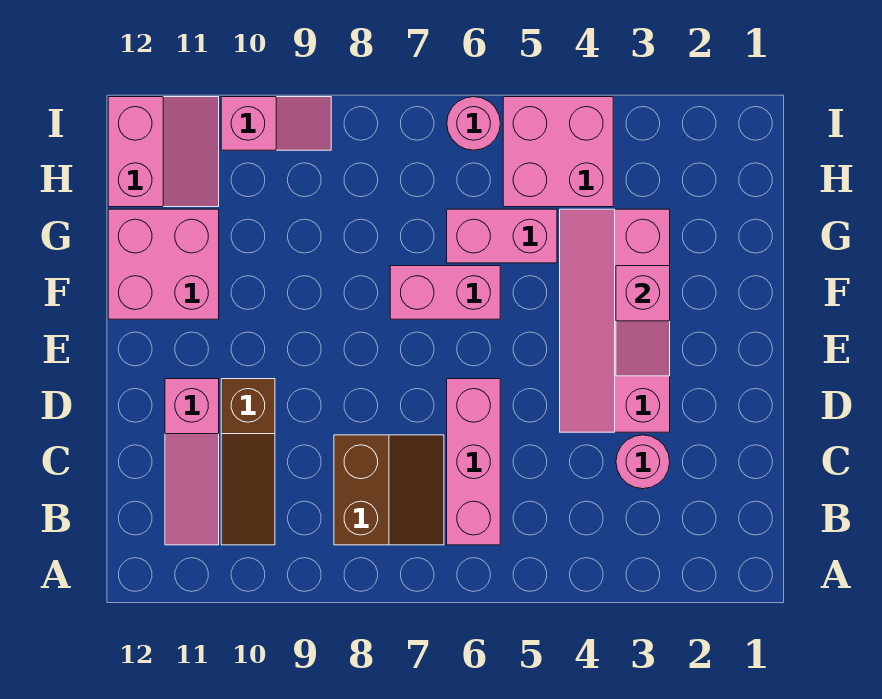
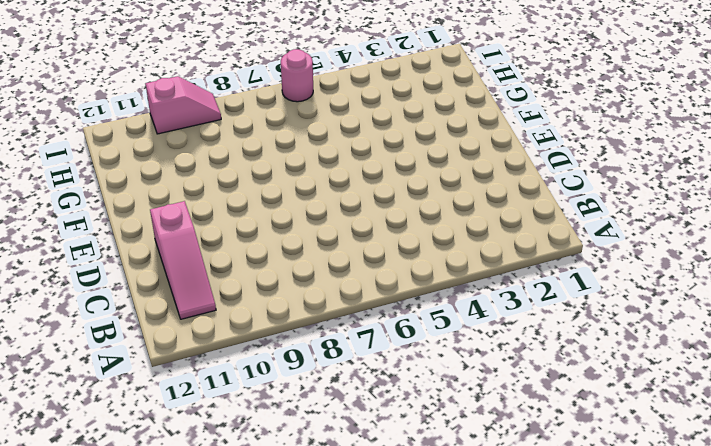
none -> pink brick B6:D6 level 1
none -> brown slope B7:C8 level 1 top 8
none -> brown slope B10:D10 level 1 top D

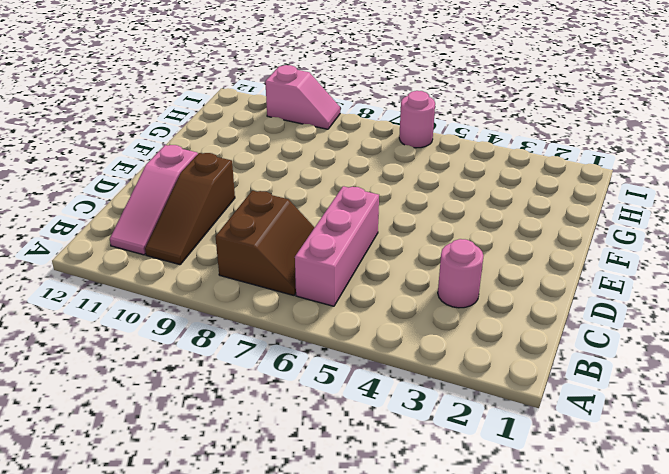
none -> pink slope D3:G4 level 1 top 3
none -> pink brick F6:F7 level 1
none -> pink brick F11:G12 level 1

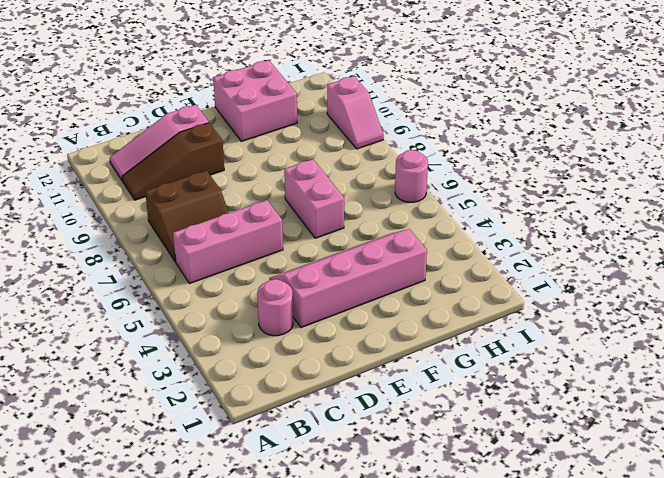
none -> pink brick G5:G6 level 1
none -> pink brick H4:I5 level 1
none -> pink slope H11:I12 level 1 top 12

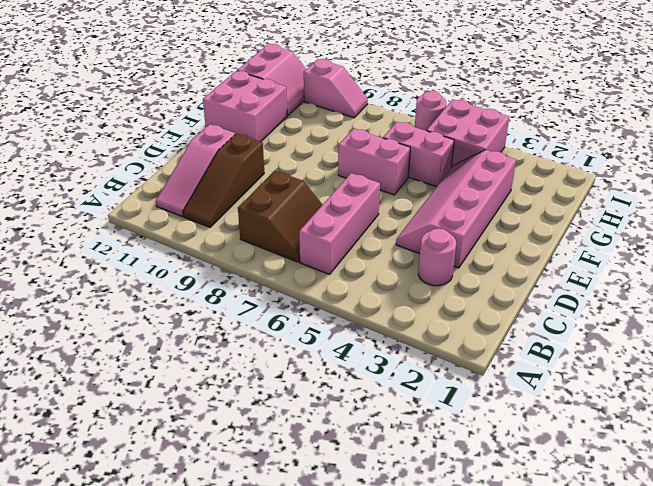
none -> pink slope E3:F3 level 2 top F

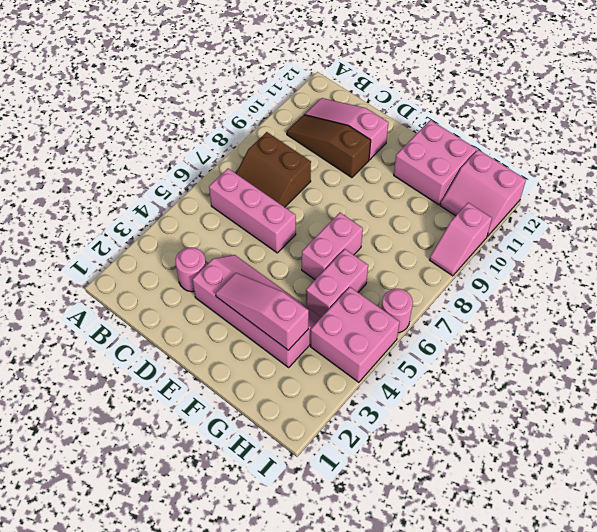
pink slope E3:G3 level 2 top G -> pink slope E3:F3 level 2 top F

